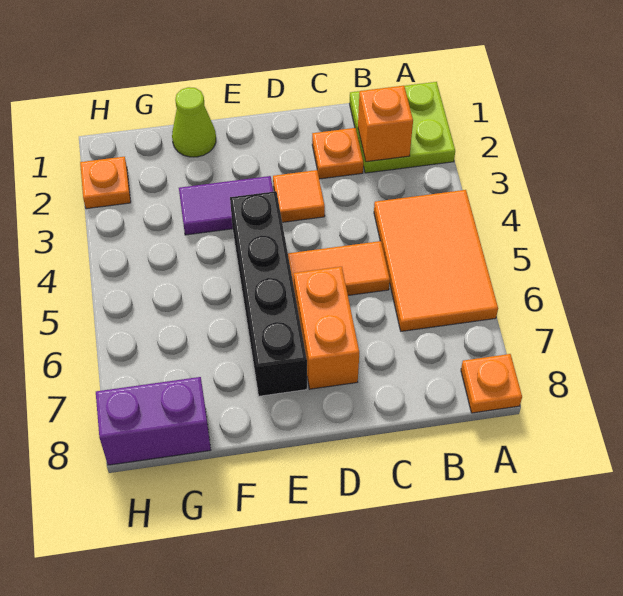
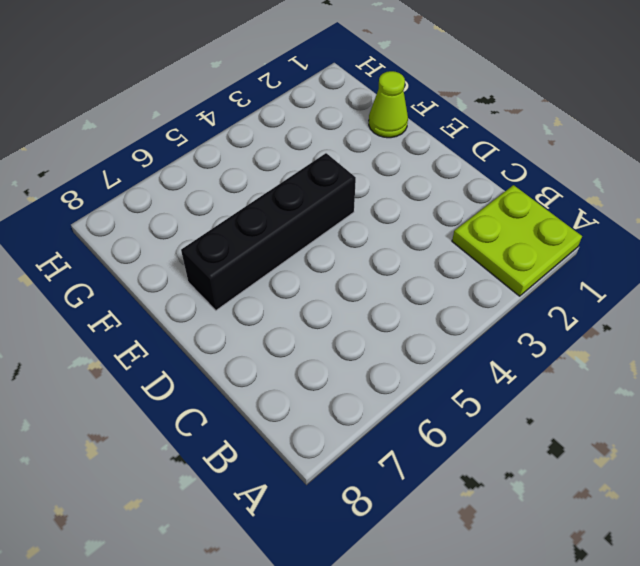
none -> orange tile A4:B6 level 1
none -> orange plate A8 level 1
none -> orange plate C2 level 1

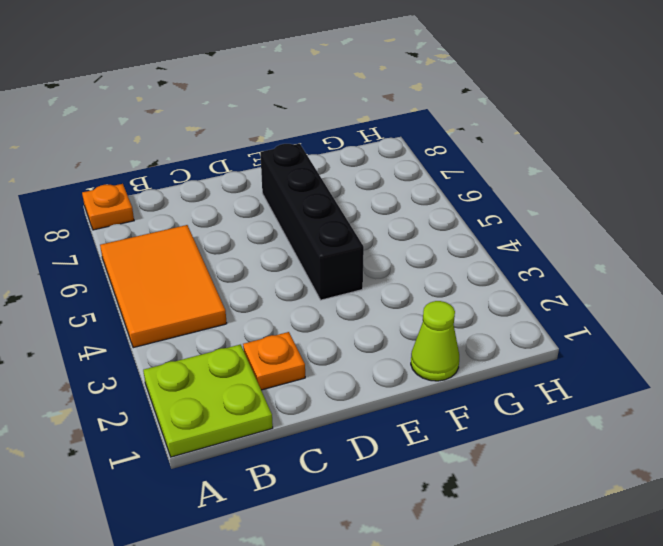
none -> orange tile C5:D5 level 1
none -> orange tile D3 level 1
none -> orange brick D6:D7 level 1

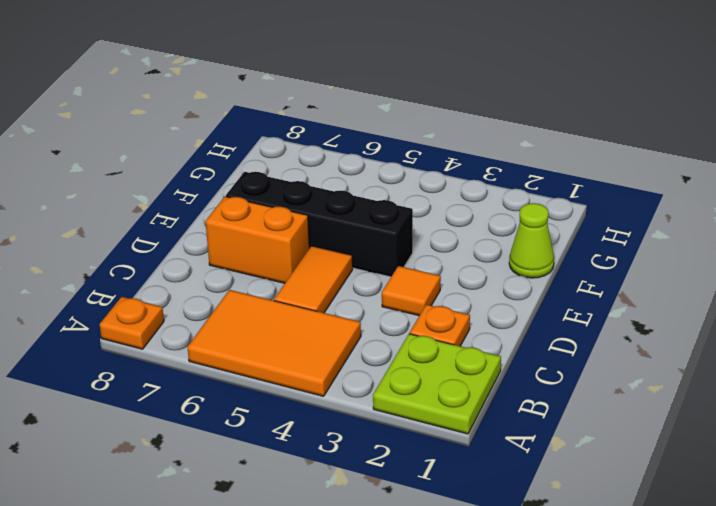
none -> purple tile E3:F3 level 1
none -> purple brick G8:H8 level 1
none -> orange plate H2 level 1

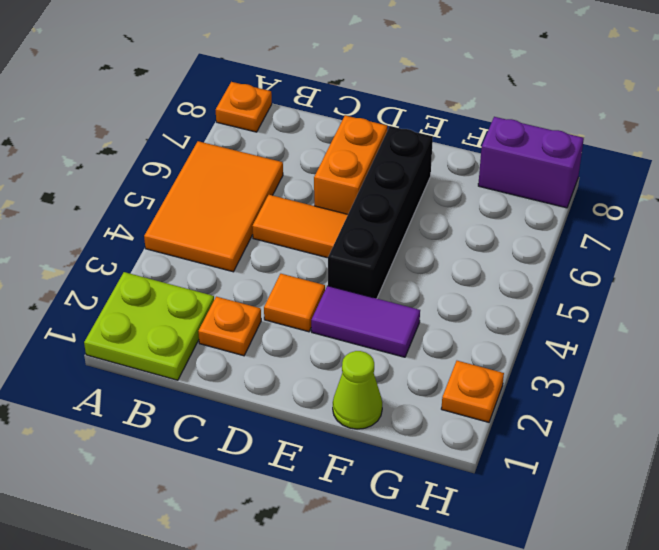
none -> orange brick B2 level 2

